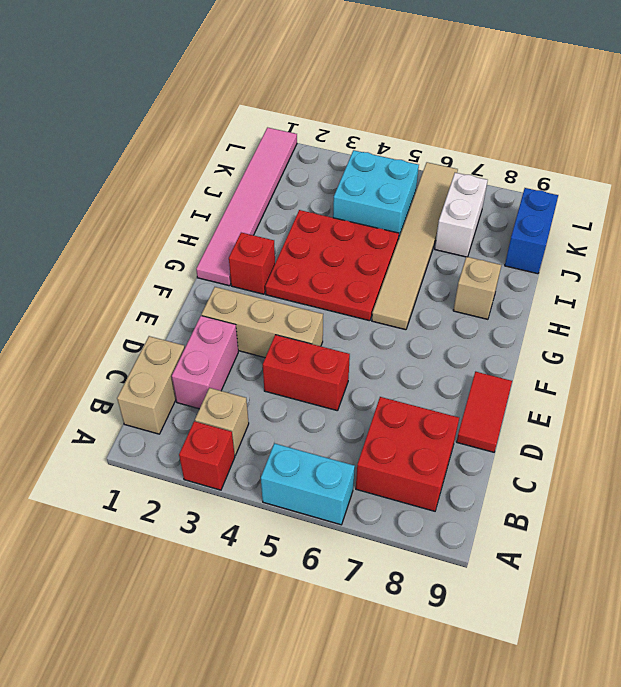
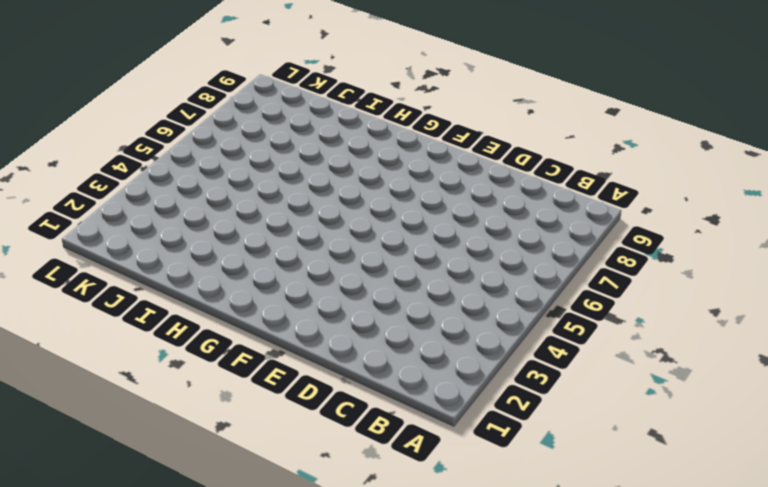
none -> red brick A3 level 1
none -> cyan brick A5:A6 level 1
none -> tan brick B1:C1 level 1

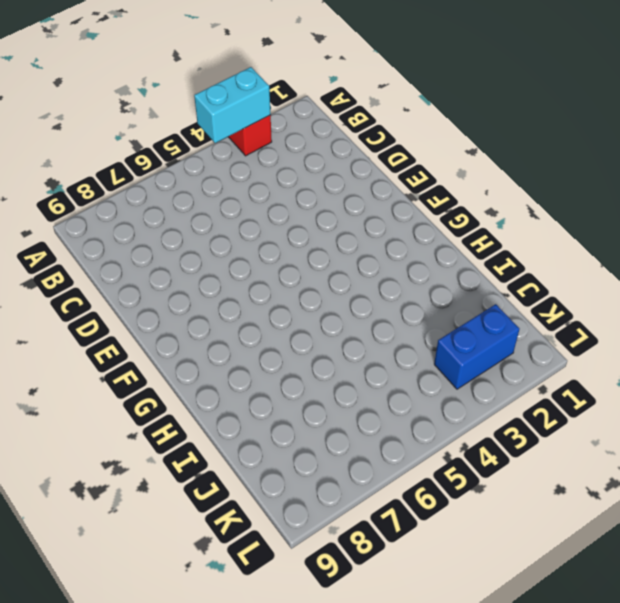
cyan brick A3:A4 level 2 -> cyan brick A5:A6 level 1
blue brick K2:K3 level 1 -> blue brick J9:K9 level 1
none -> tan brick B1:C1 level 1
none -> tan brick B3 level 1
none -> red brick B7:C8 level 1

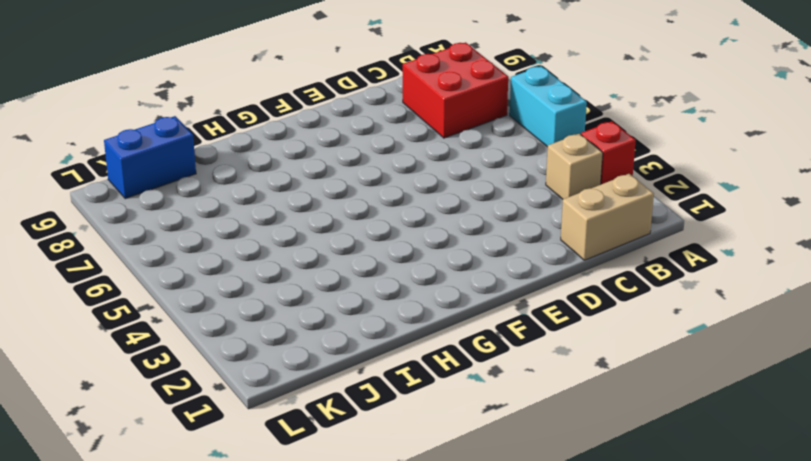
none -> pink brick C2:D2 level 1
none -> red brick D4:D5 level 1
none -> red tile D9:E9 level 1

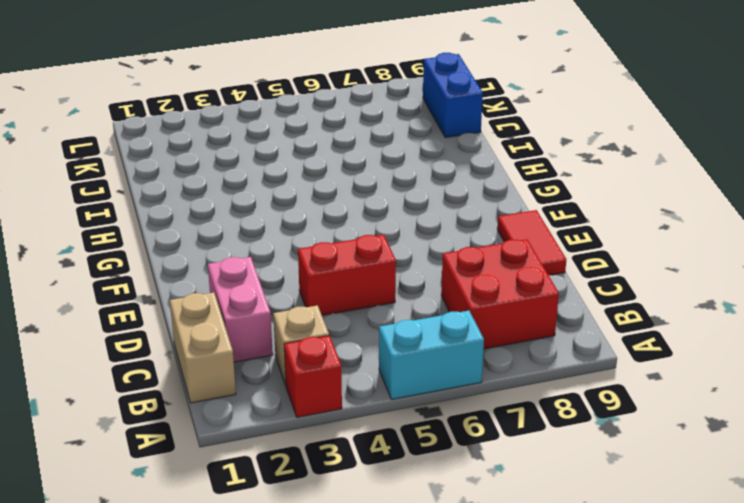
none -> tan brick E2:E4 level 1
none -> pink tile G1:L1 level 1
none -> red brick G2 level 1

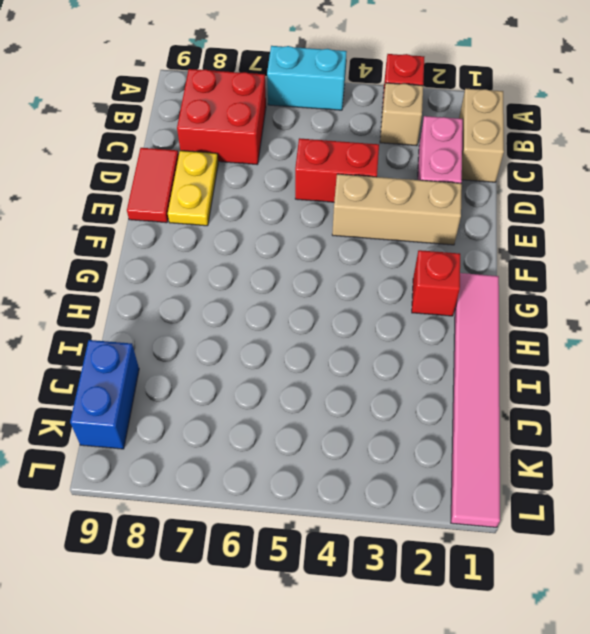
yellow plate D8:E8 level 1 -> none
none -> red plate G3:I5 level 1
none -> tan tile G6:L6 level 1
none -> tan brick H8 level 1

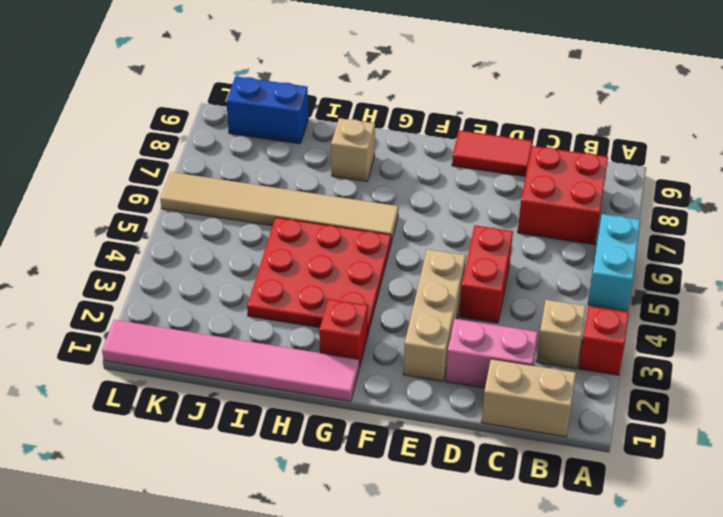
none -> cyan brick J4:K5 level 1
none -> white brick J7:K7 level 1

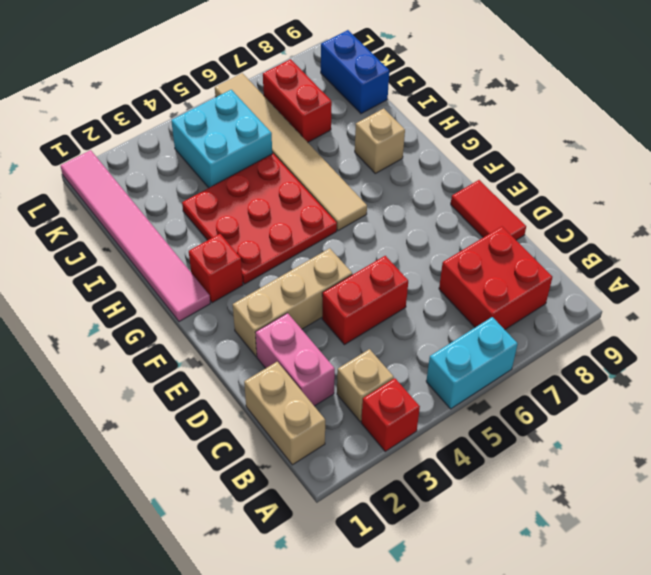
red brick J7:K7 level 1 -> white brick J7:K7 level 1

